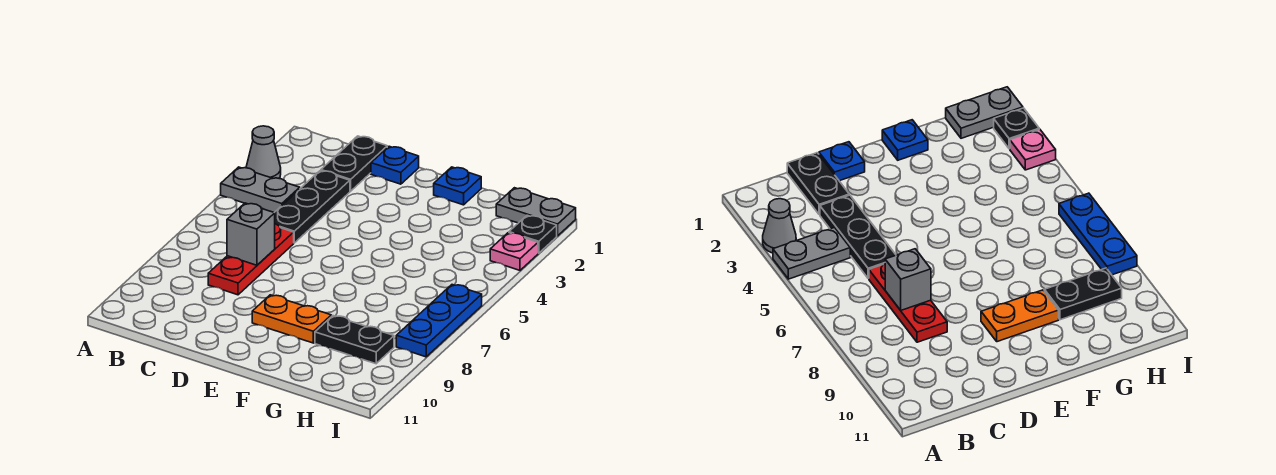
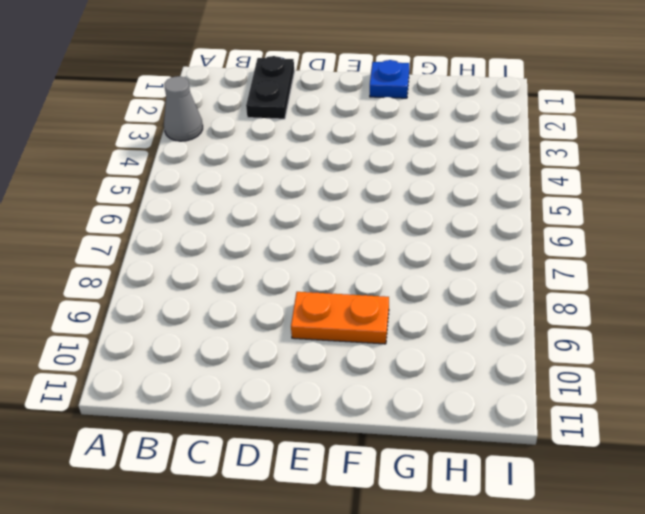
none -> grey plate A4:B4 level 1
none -> black plate C3:C5 level 1
none -> red plate C6:C8 level 1

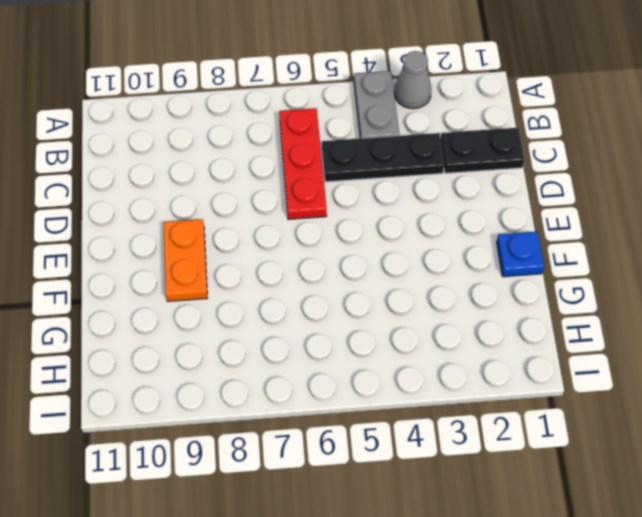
red plate B6:D6 level 1 -> red plate C6:C8 level 1
none -> blue plate D1 level 1
none -> black plate G9:H9 level 1
none -> grey plate H1:I1 level 1

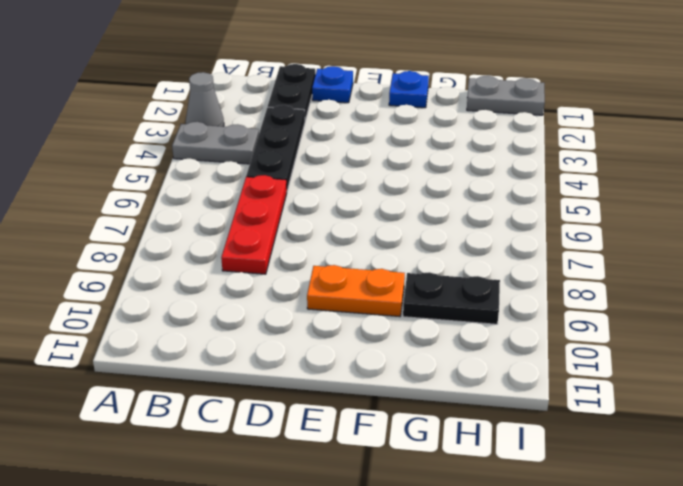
none -> black plate I2 level 1
none -> pink plate I3 level 1
none -> blue plate I6:I8 level 1

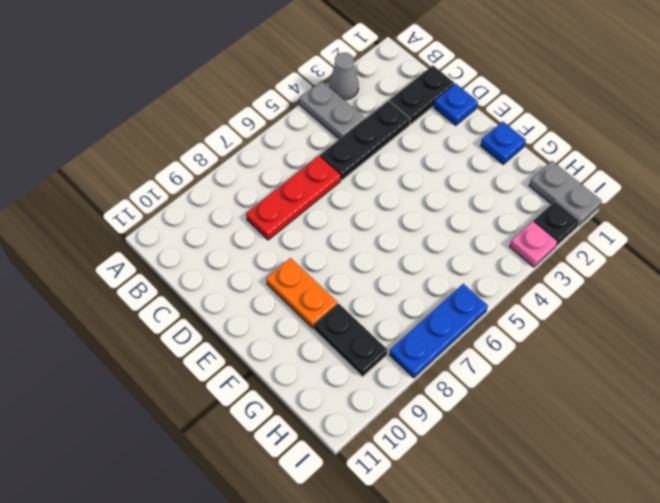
none -> grey brick C7 level 2

